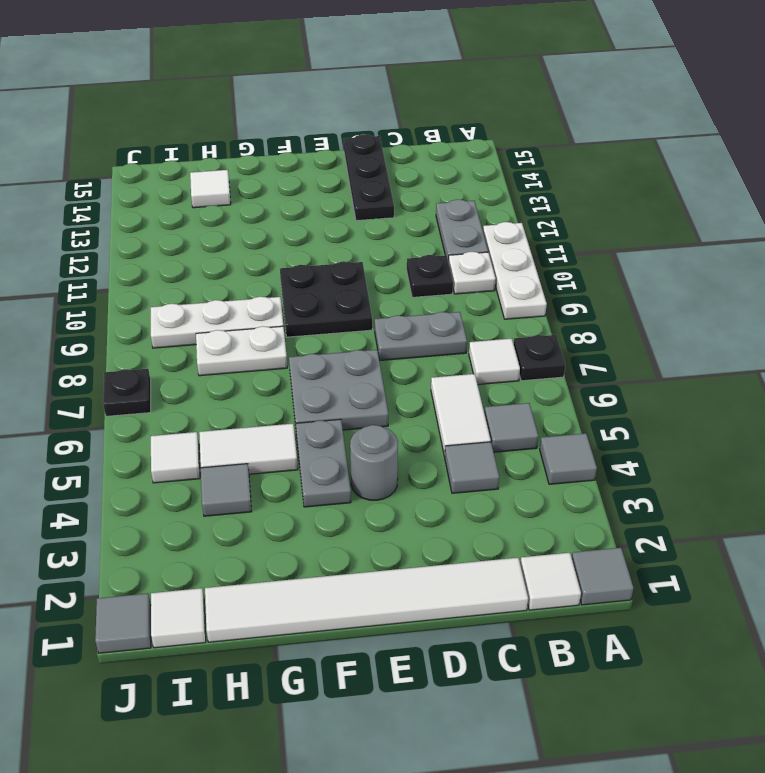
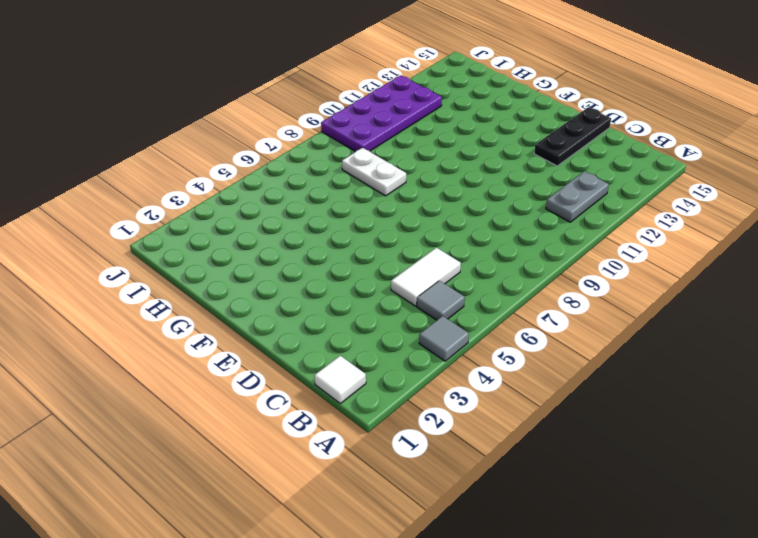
purple plate I9:J12 level 1 -> white plate G9:I9 level 1
none -> grey tile A1 level 1
none -> black plate A7 level 1
none -> white plate A9:A11 level 1

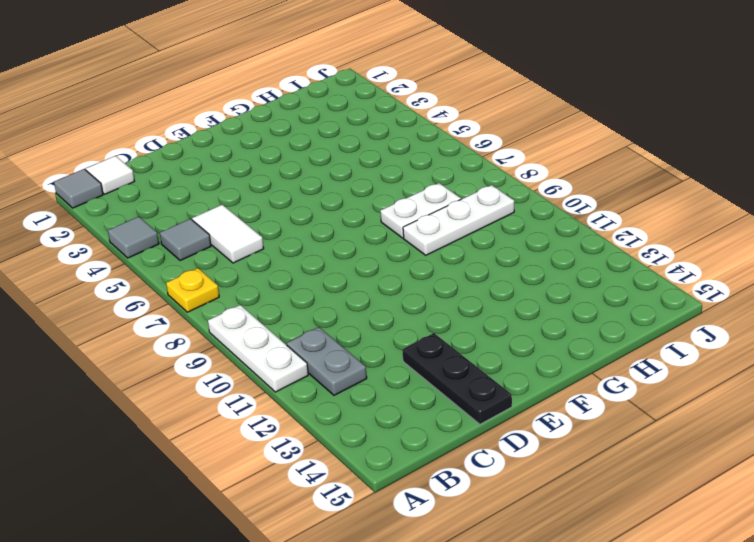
yellow plate A7 level 1 -> black plate A7 level 1
none -> white tile B7 level 1
none -> white plate B10 level 1
none -> white tile C1:H1 level 1

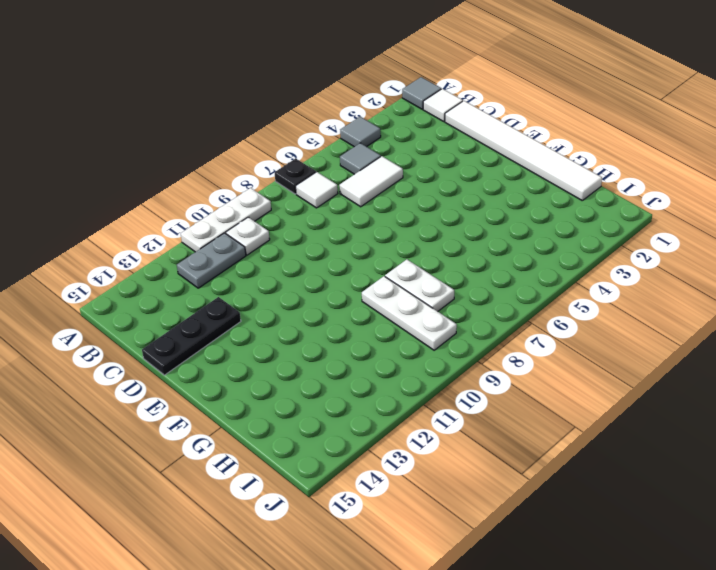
none -> grey tile C4 level 1
none -> grey plate C8:D8 level 1
none -> black plate C10 level 1

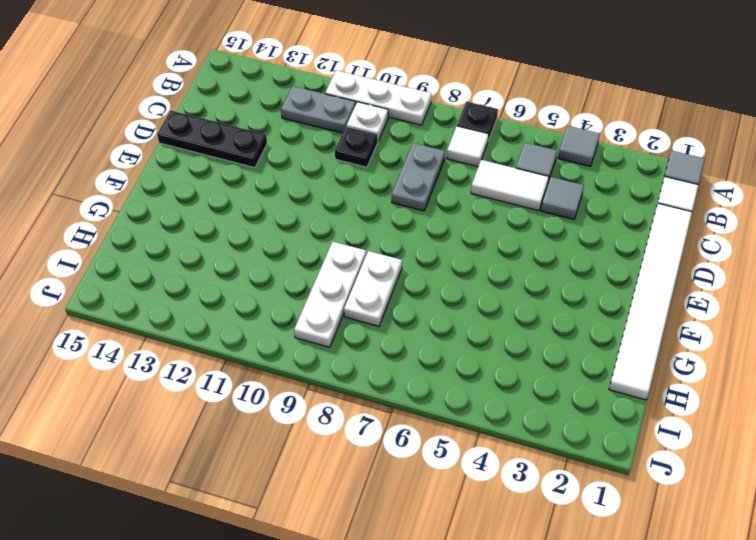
none -> grey round brick E4 level 1
none -> grey plate E6:F7 level 1
none -> black plate E9:F10 level 1

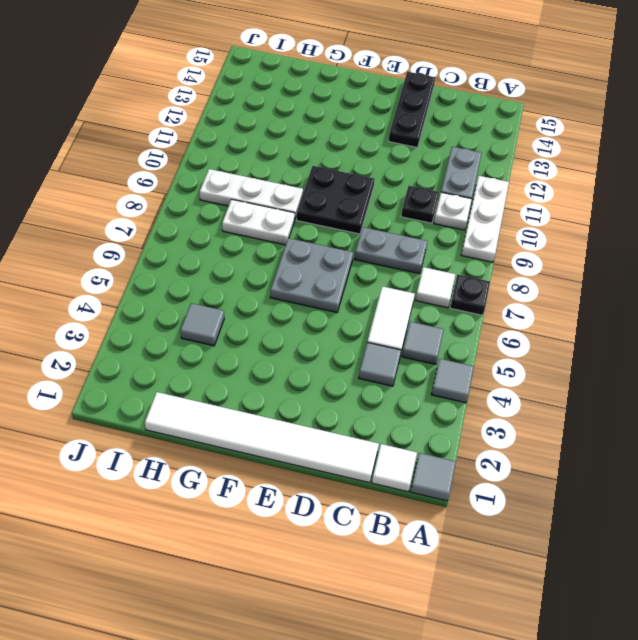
none -> grey round brick E4 level 1
none -> grey plate F4:F5 level 1
none -> white tile G5:H5 level 1

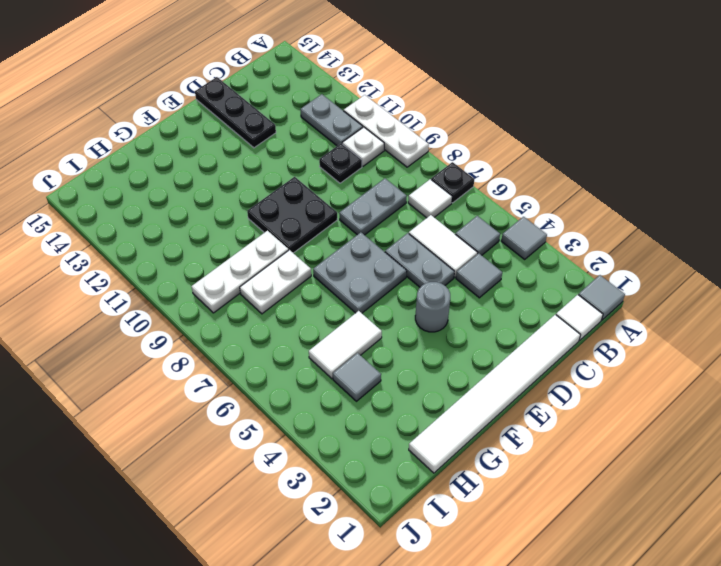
grey plate D5:D6 level 1 -> grey plate F4:F5 level 1
none -> white tile H14 level 1
none -> white tile I1 level 1
none -> white tile I5 level 1

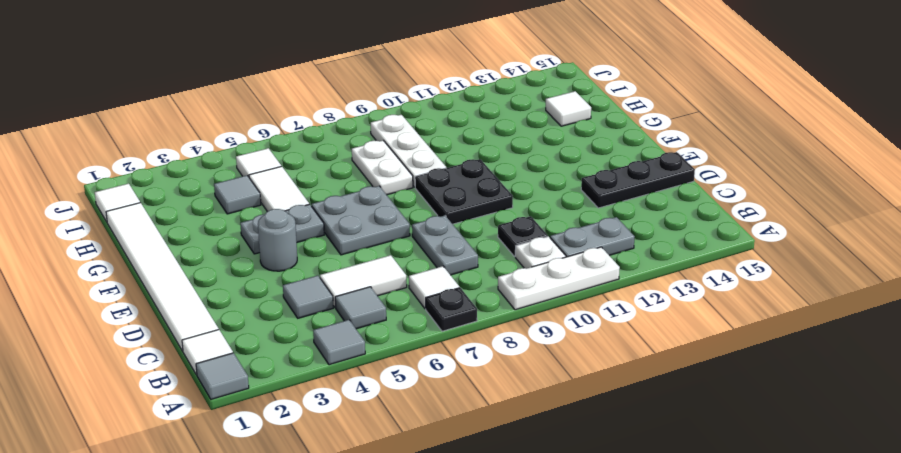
none -> grey tile J1 level 1
none -> black plate J7 level 1

